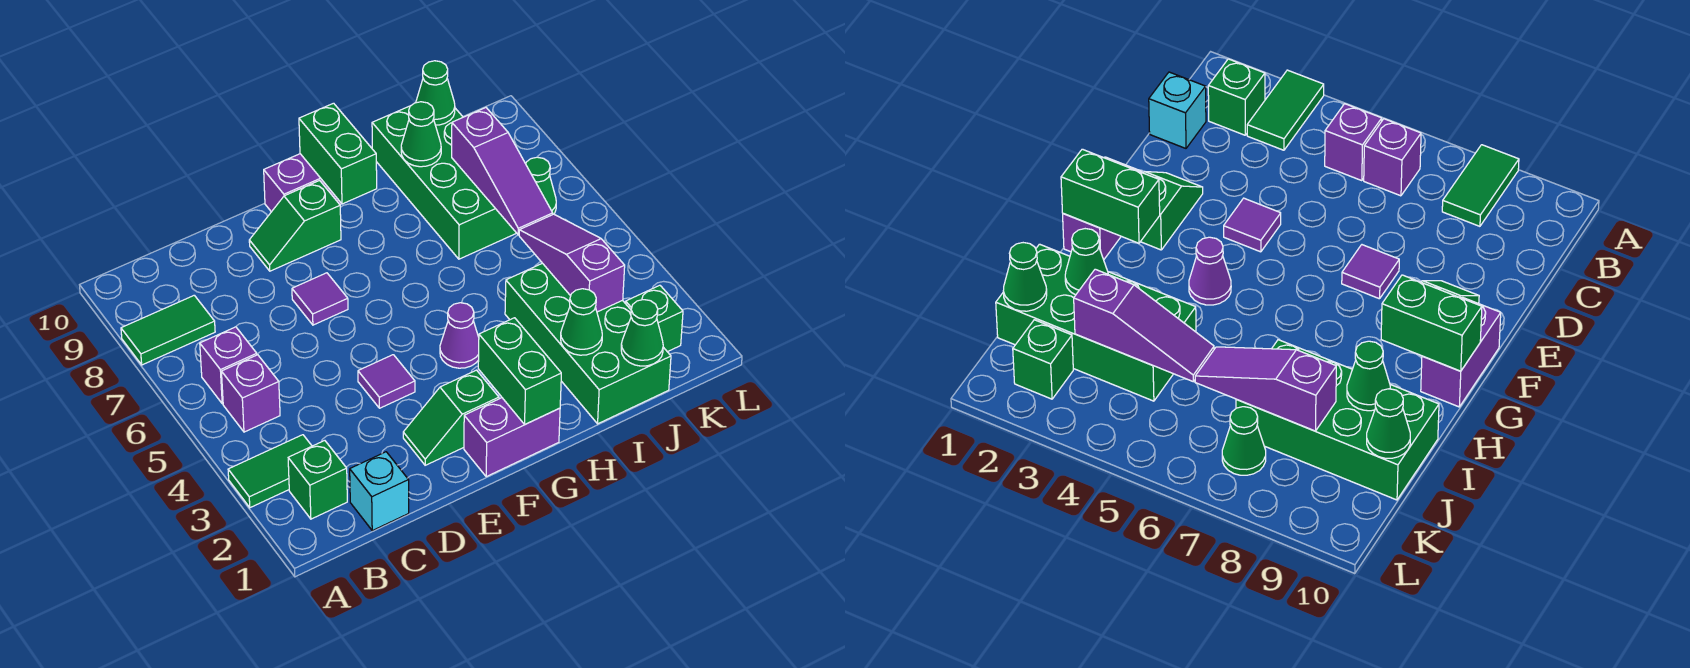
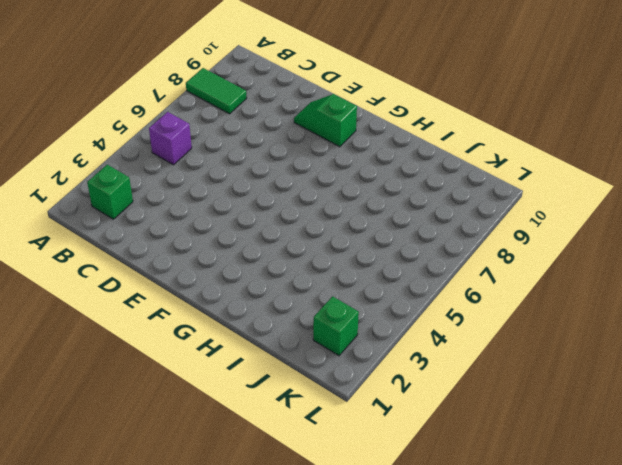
none -> green tile A3:B3 level 1
none -> purple brick B6 level 1
none -> cyan brick C1 level 1

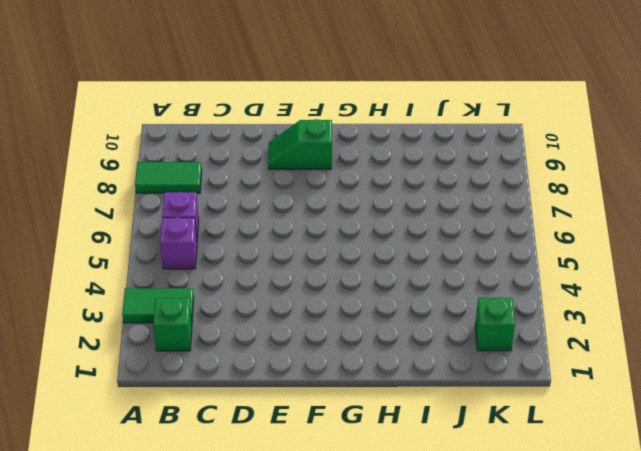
none -> cyan brick C1 level 1
none -> green slope E2:F2 level 1 top F
none -> purple tile E4 level 1

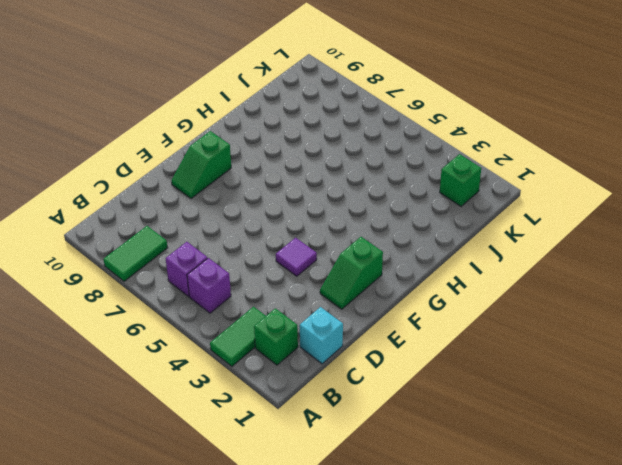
none -> purple tile E7 level 1
none -> purple brick F1:G1 level 1
none -> purple brick F10:G10 level 1

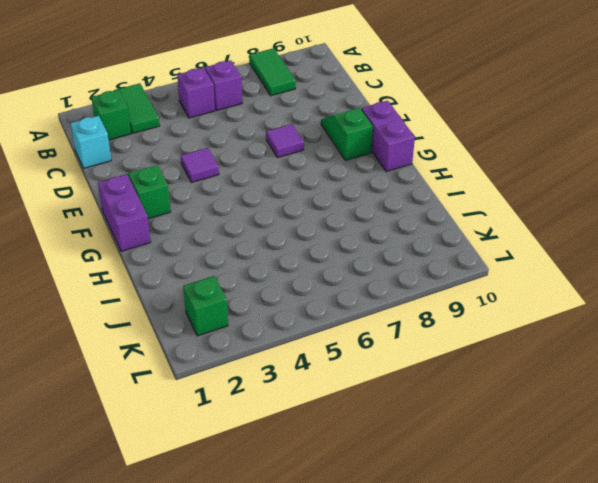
none -> purple cone G4 level 1
none -> green brick I1:J4 level 1
none -> green brick I7:J10 level 1

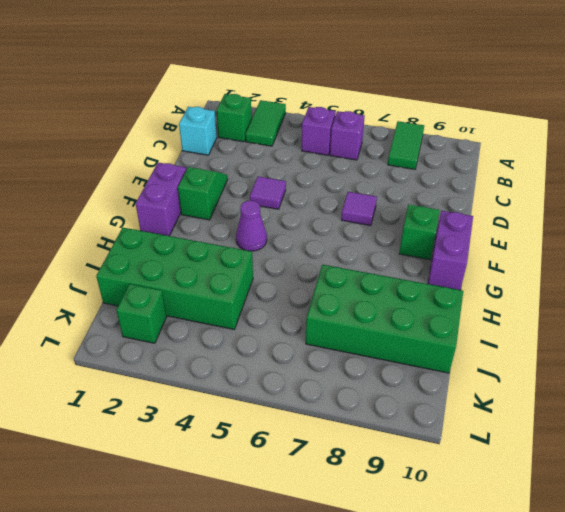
none -> green cone K7 level 1
none -> green brick G1:G2 level 2
none -> green brick G9:G10 level 2

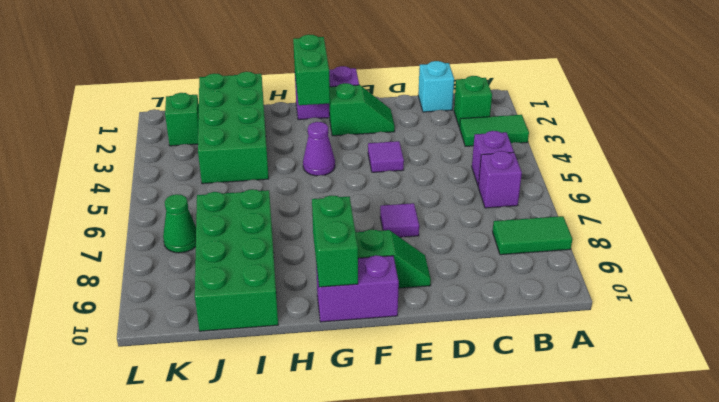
none -> green cone I2 level 2
none -> green cone I9 level 2
none -> green cone J1 level 2

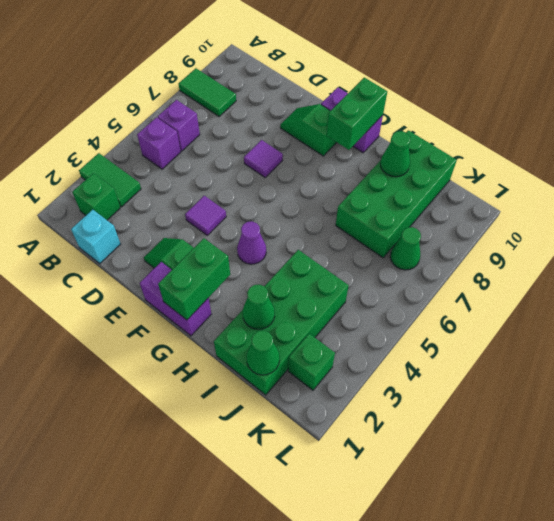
none -> purple slope J3:J5 level 2 top 3
none -> purple slope J6:J8 level 2 top 8
none -> green cone J10 level 2

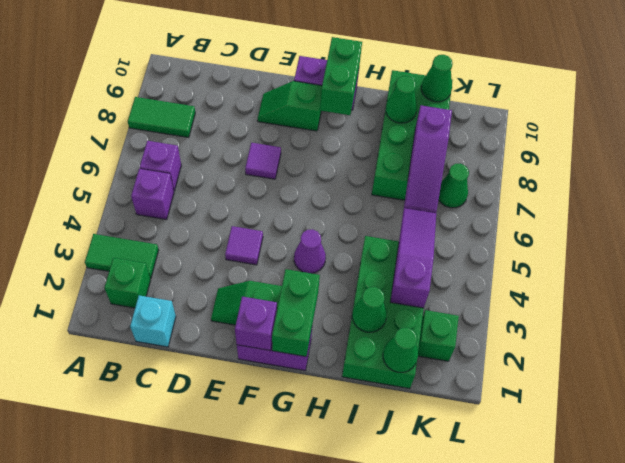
purple brick F1 level 2 -> none

